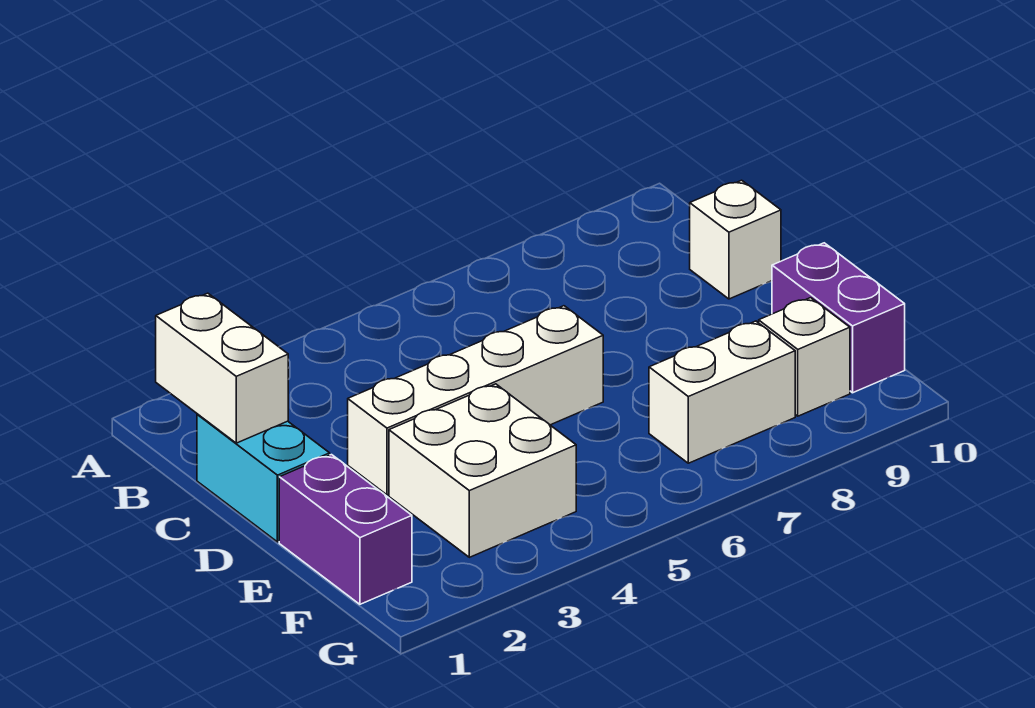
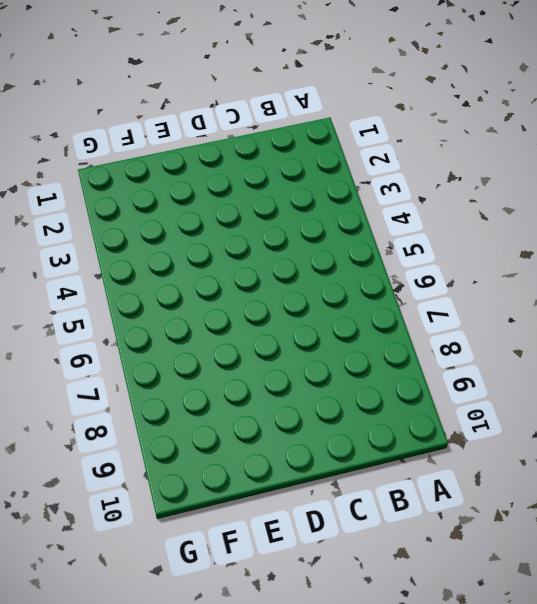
none -> cyan brick C1:D1 level 1
none -> white brick C10 level 1

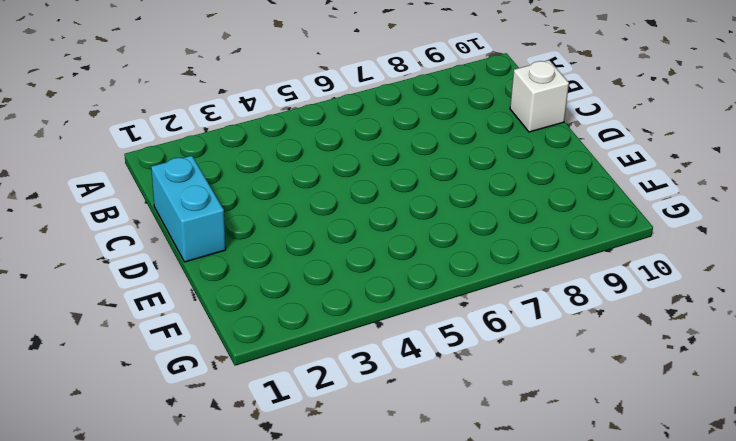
none -> white brick D3:D6 level 1
none -> purple brick E1:F1 level 1

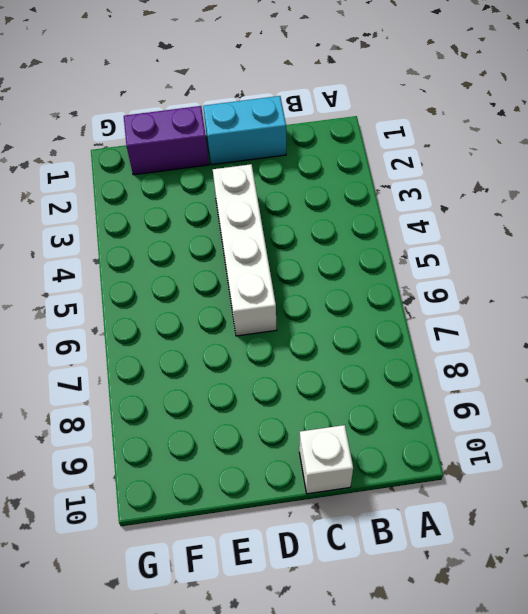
none -> white brick E3:F4 level 1
none -> purple brick E10:F10 level 1

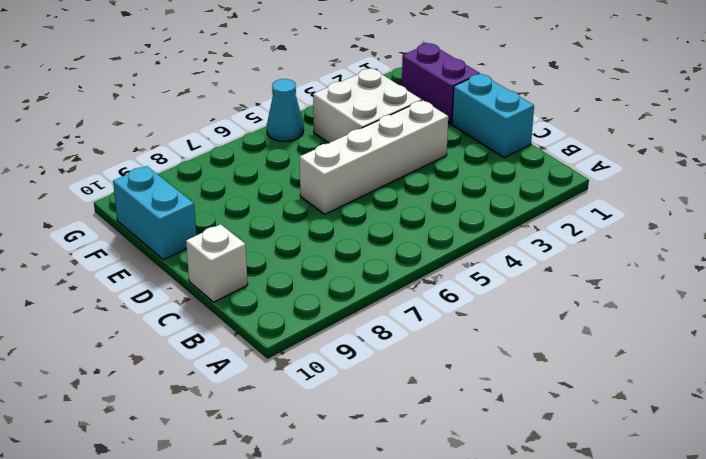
cyan brick E10:F10 level 1 -> purple brick E10:F10 level 1
cyan cone G5 level 1 -> none
none -> white brick F7:F8 level 1
none -> white brick F9 level 1

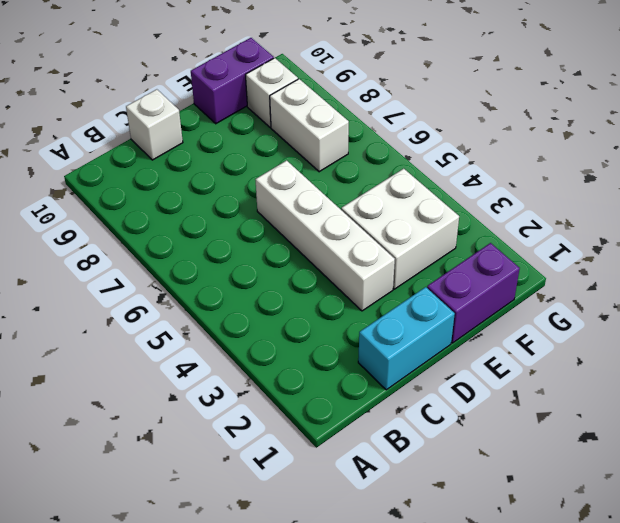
none -> white brick B1:C1 level 2

